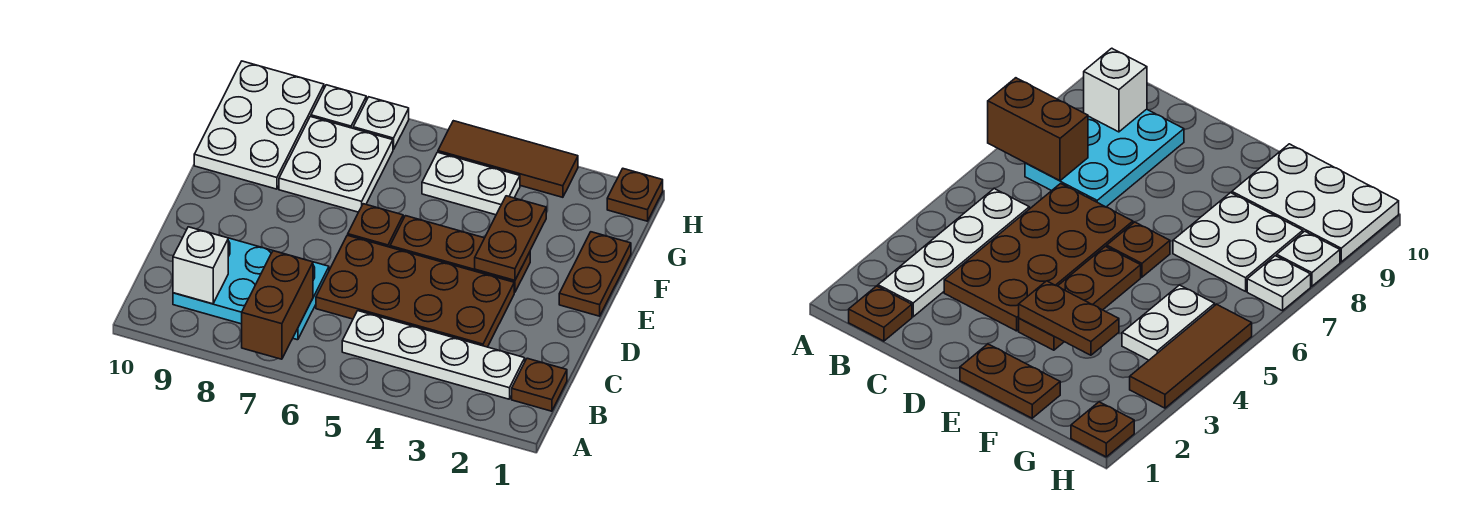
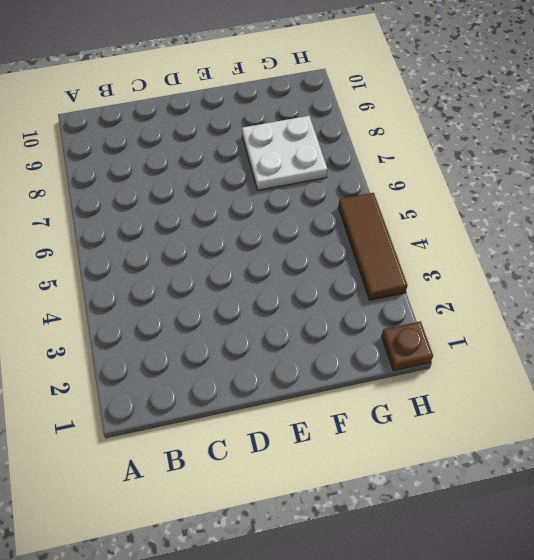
none -> brown plate B1 level 1
none -> white plate B2:B5 level 1
none -> cyan plate B7:C9 level 1

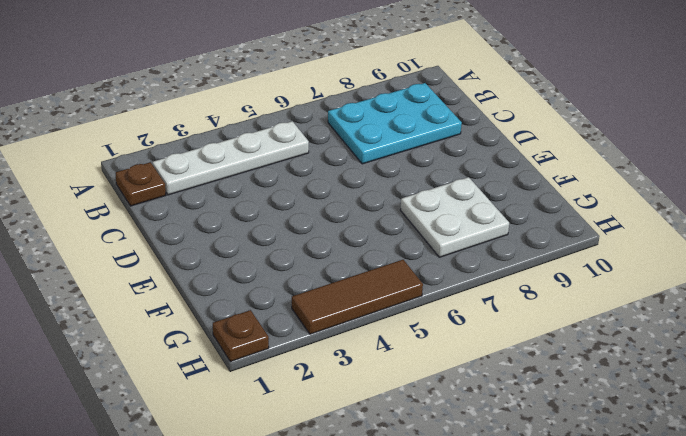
none -> brown plate C3:D6 level 1
none -> brown plate E1:F1 level 1
none -> brown plate E3:E5 level 1

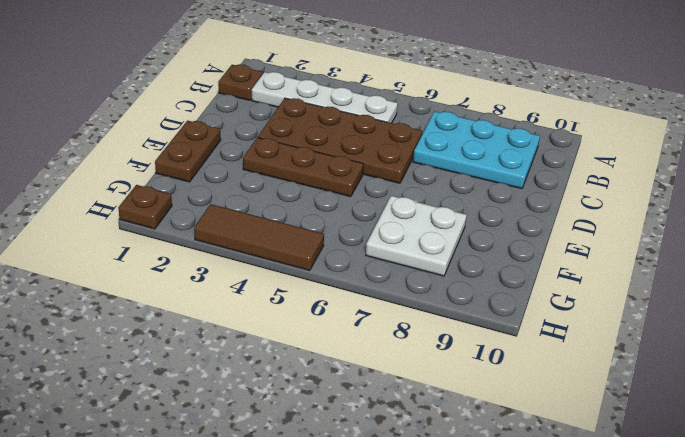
none -> brown plate E6 level 1
none -> white plate F9:H10 level 1
none -> white plate G4:G5 level 1

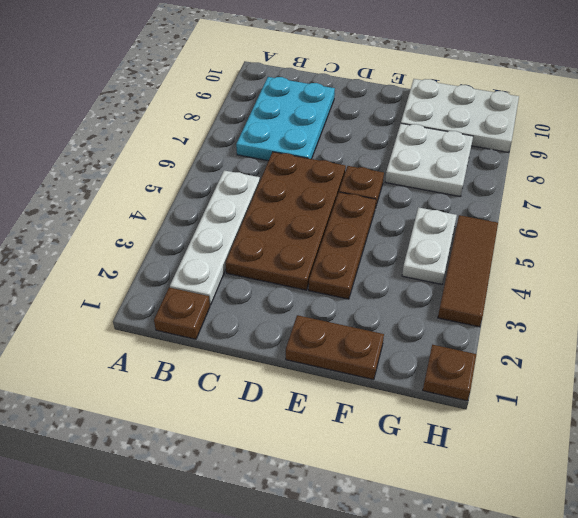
none -> white plate H7 level 1
none -> white plate H8 level 1
none -> brown brick A7:B7 level 2

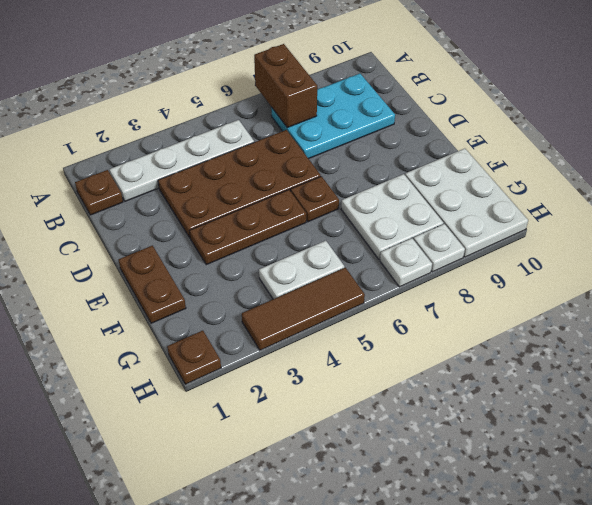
none -> white brick B9 level 2
none -> brown plate E3:F3 level 2

